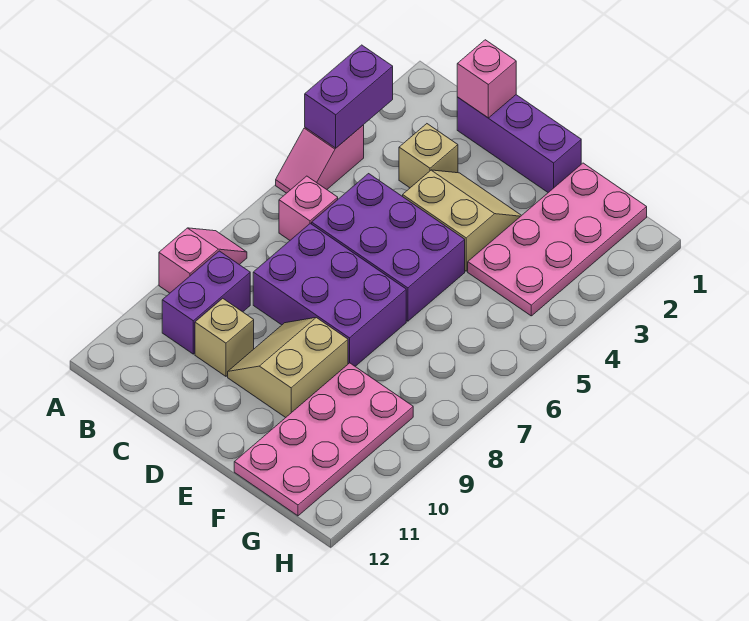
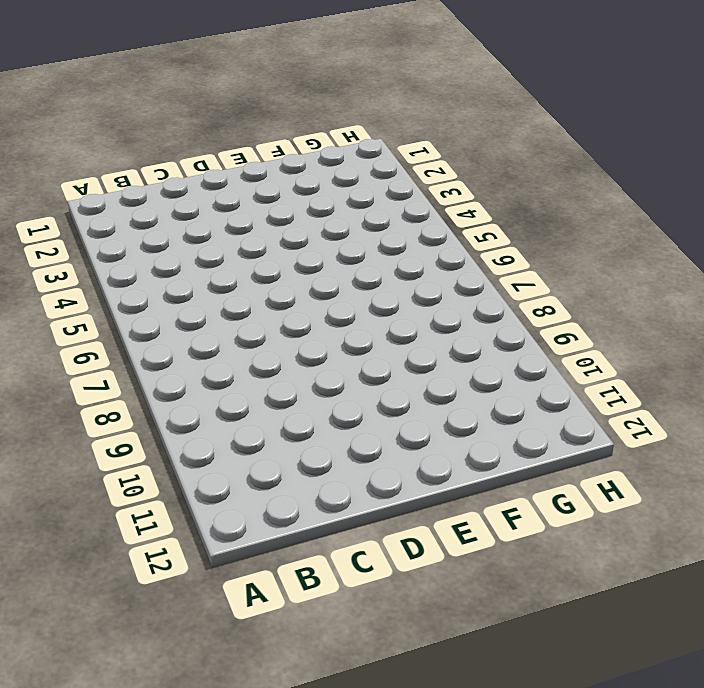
none -> pink slope A4:A5 level 1 top 4
none -> pink slope A8:A9 level 1 top 9
none -> pink brick B6 level 1

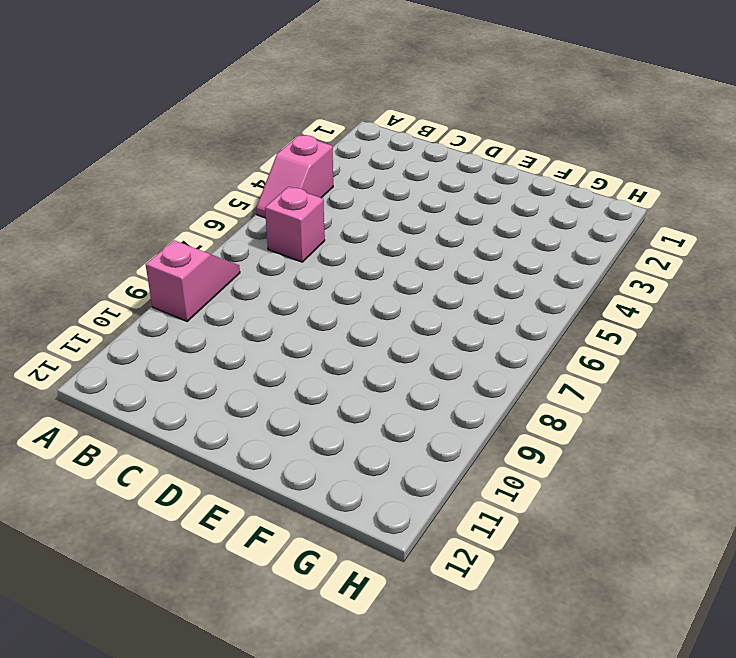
none -> purple brick B9:B10 level 1
none -> purple brick C1:E1 level 1
none -> tan brick C3 level 1

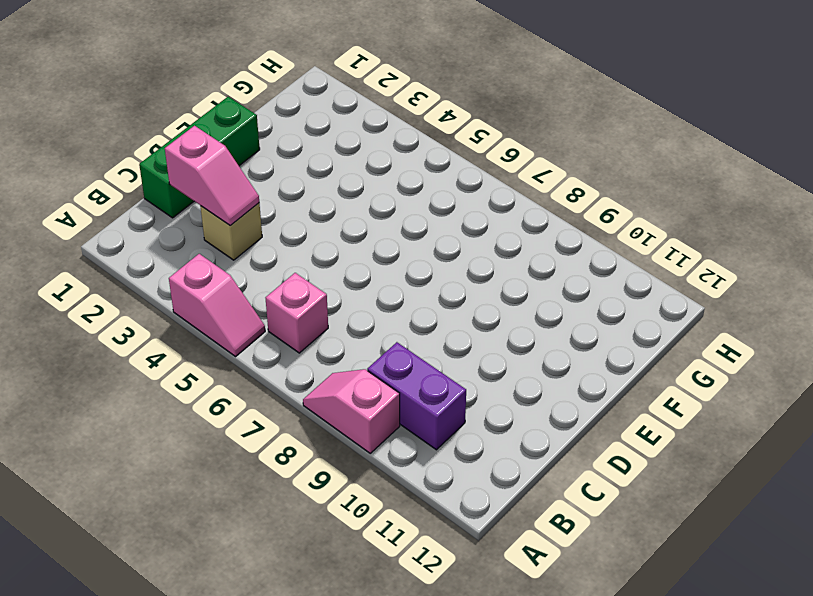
green brick C1:E1 level 1 -> purple brick C1:E1 level 1
pink slope C2:C3 level 2 top 2 -> none
none -> purple brick C5:E6 level 1
none -> purple brick C7:E8 level 1
none -> tan brick C10 level 1

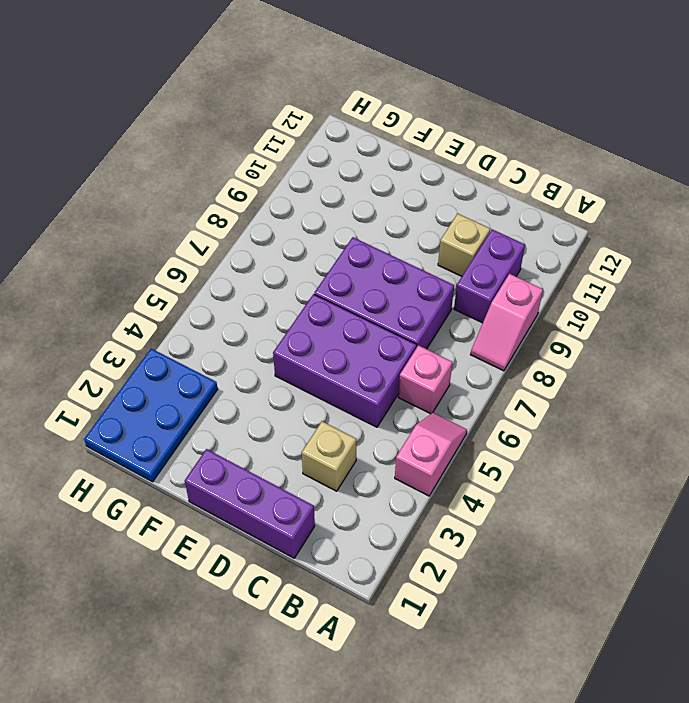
blue plate G1:H3 level 1 -> pink plate F1:G4 level 1
none -> tan slope D3:E4 level 1 top 4
none -> tan slope D9:E10 level 1 top E
none -> pink plate F9:G12 level 1

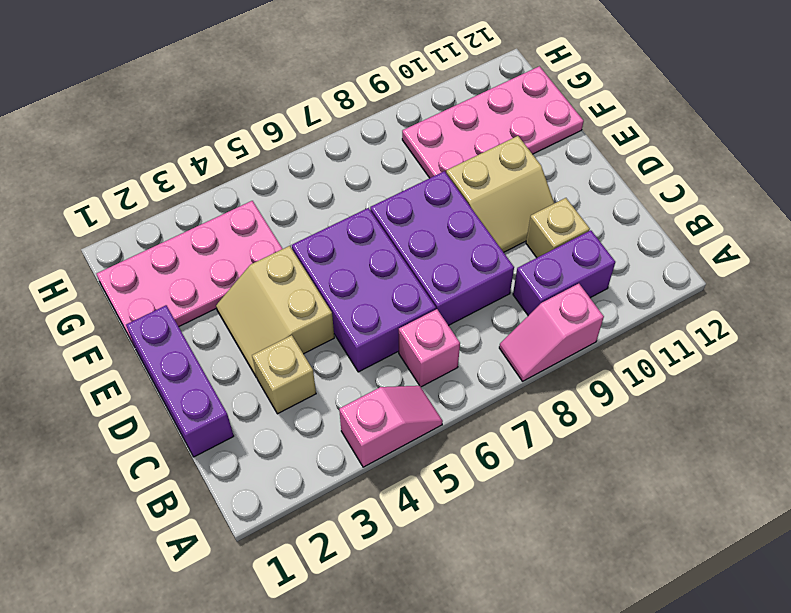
none -> purple brick A3:A4 level 2
none -> pink brick C1 level 2

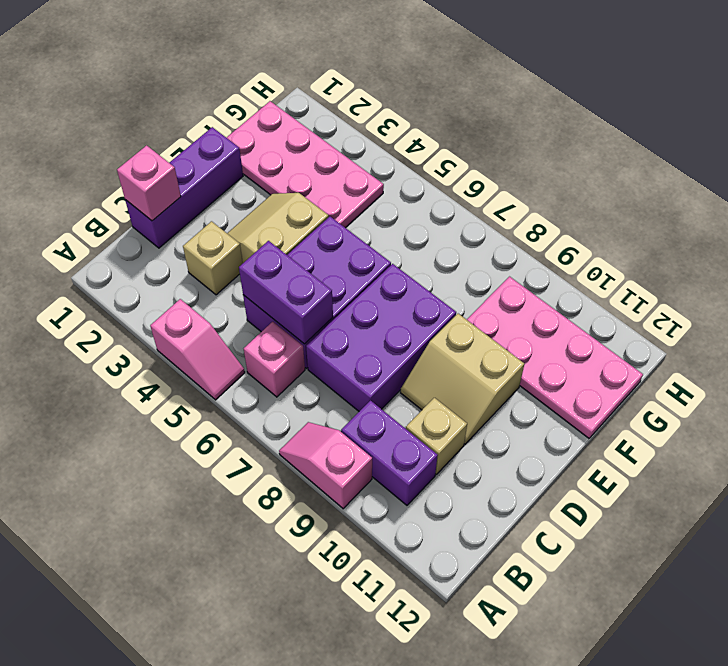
purple brick C5:C6 level 2 -> purple brick A3:A4 level 2

